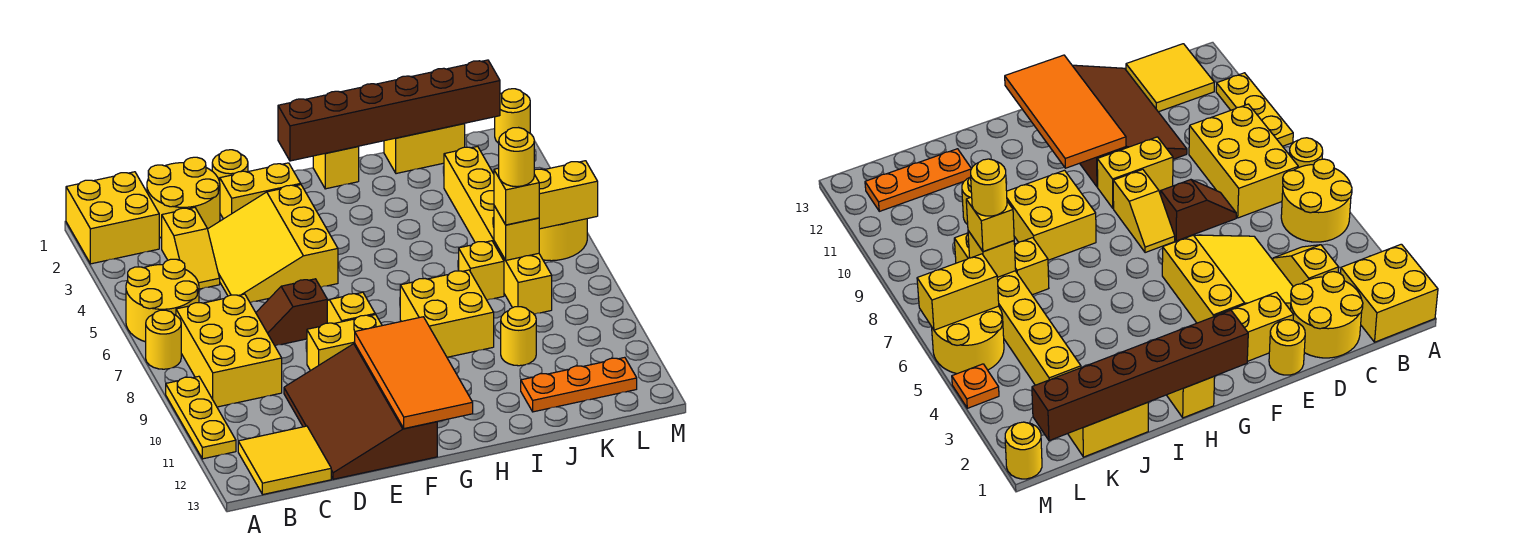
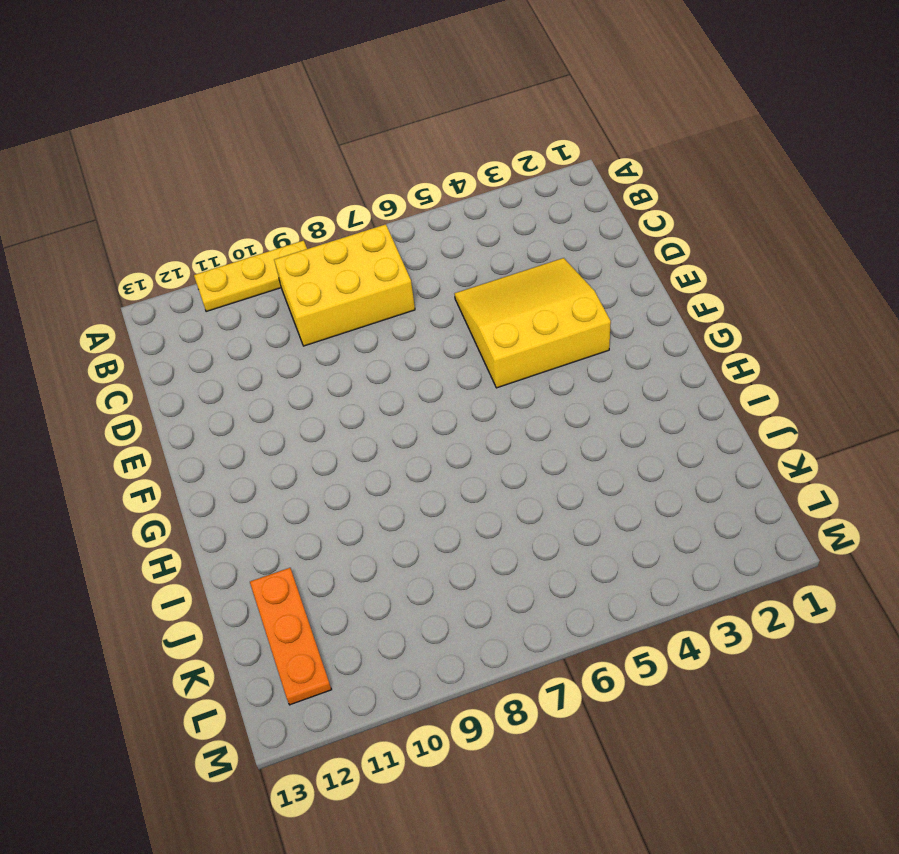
none -> yellow brick A1:B2 level 1
none -> yellow round brick A5:B6 level 1
none -> yellow round brick A7 level 1
none -> yellow tile B12:C13 level 1

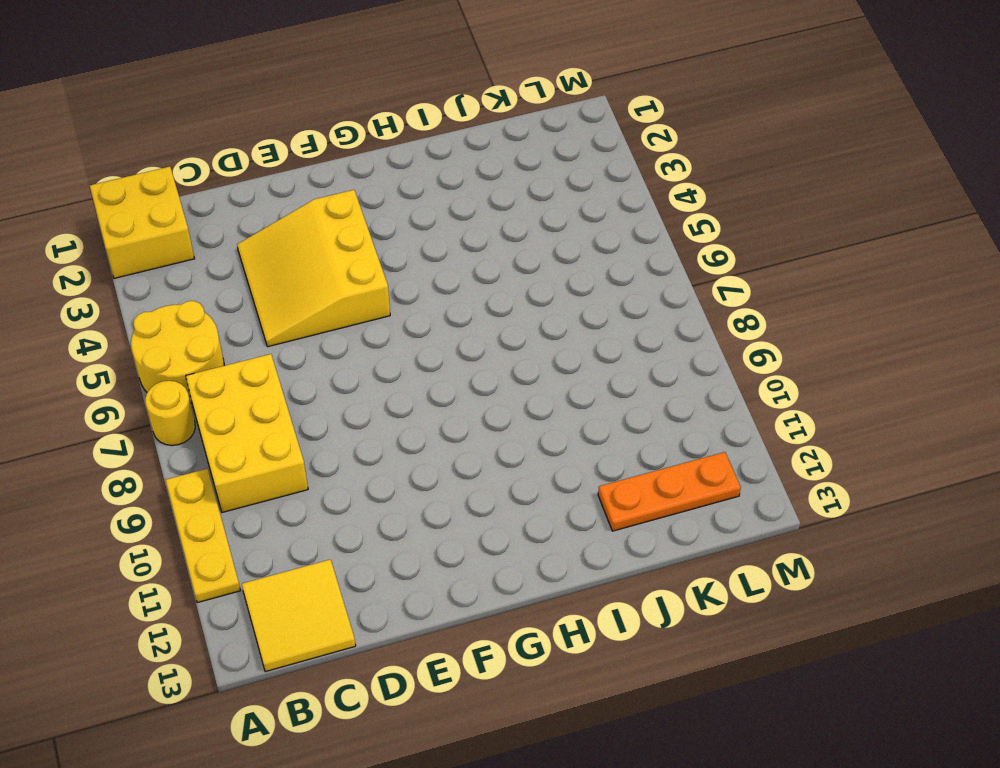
none -> yellow round brick C1:D2 level 1
none -> yellow slope C3:C4 level 1 top 3
none -> brown slope D7:E7 level 1 top E
none -> brown slope D10:F13 level 1 top F

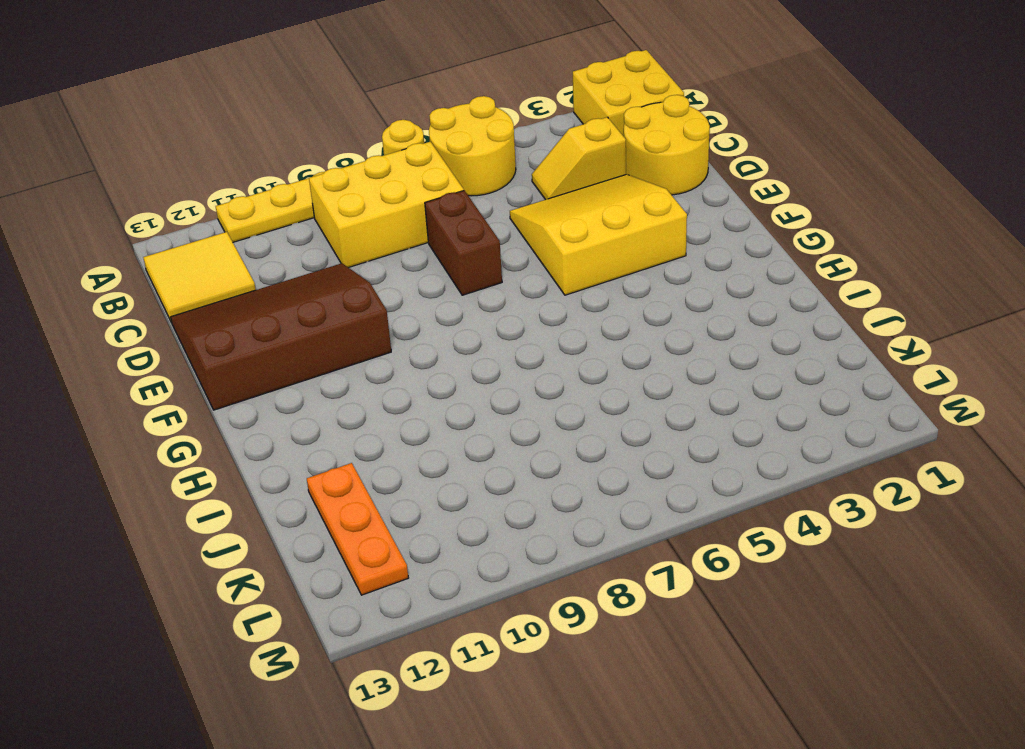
brown brick D7:E7 level 1 -> brown slope D7:E7 level 1 top E
none -> yellow round brick E1 level 1
none -> yellow brick E2:F2 level 1
none -> yellow brick E9:F9 level 1
none -> yellow slope F7:F8 level 1 top 8

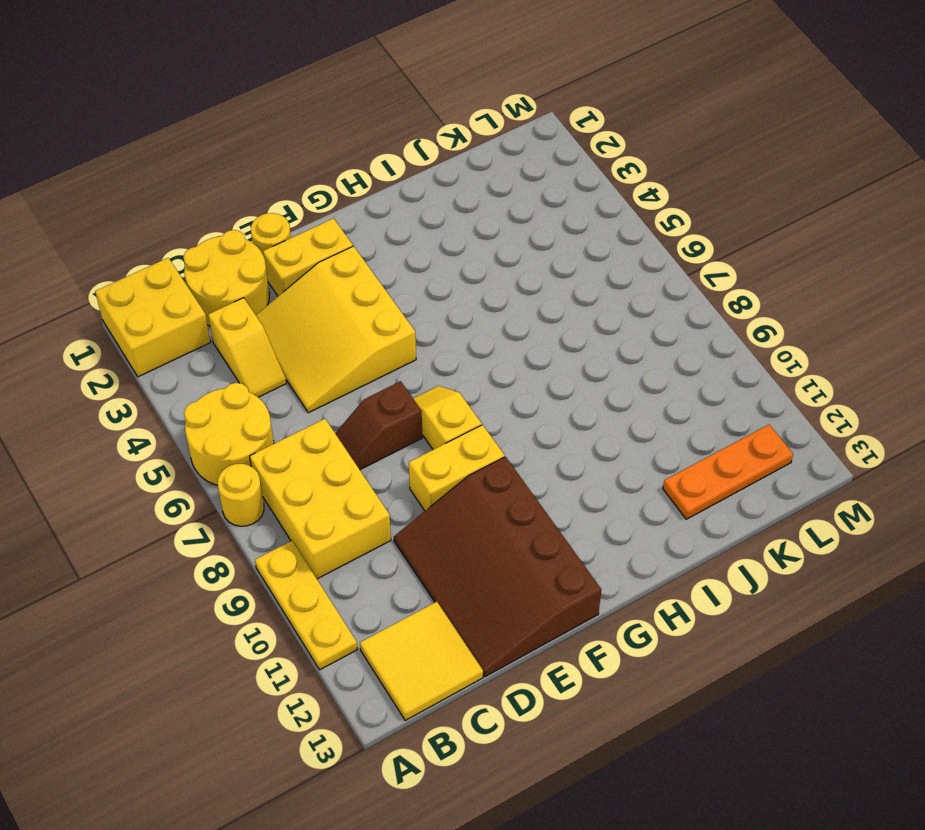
none -> yellow brick H1 level 1
none -> yellow brick H8:I9 level 1
none -> yellow brick J1:K1 level 1
none -> yellow brick J7 level 1

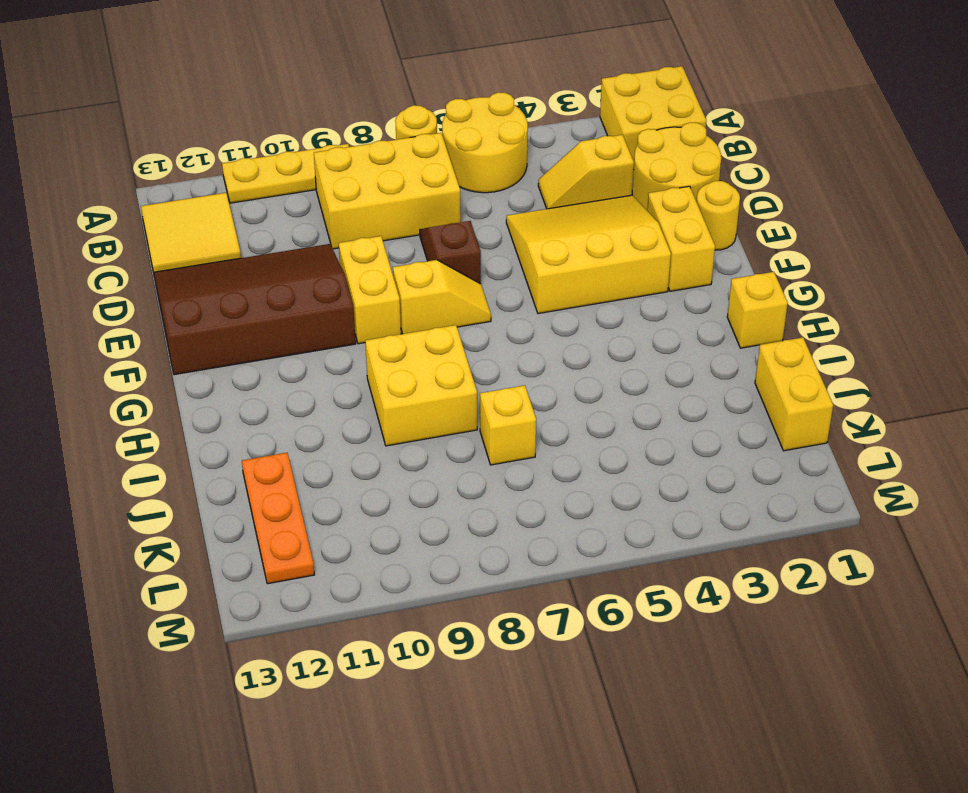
none -> yellow round brick J10 level 1
none -> yellow brick K3:K8 level 1
none -> yellow round brick L5:M6 level 1
none -> yellow round brick M1 level 1

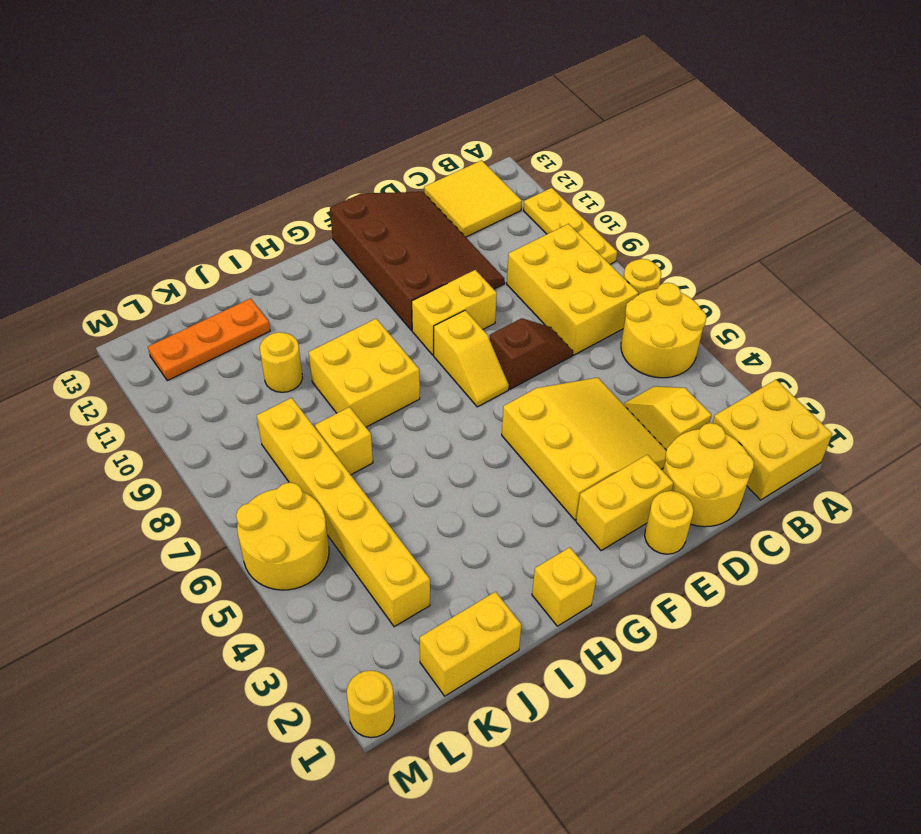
none -> orange plate M4 level 1
none -> orange tile F10:G13 level 2
none -> brown brick G1:L1 level 2
none -> yellow brick K7 level 2

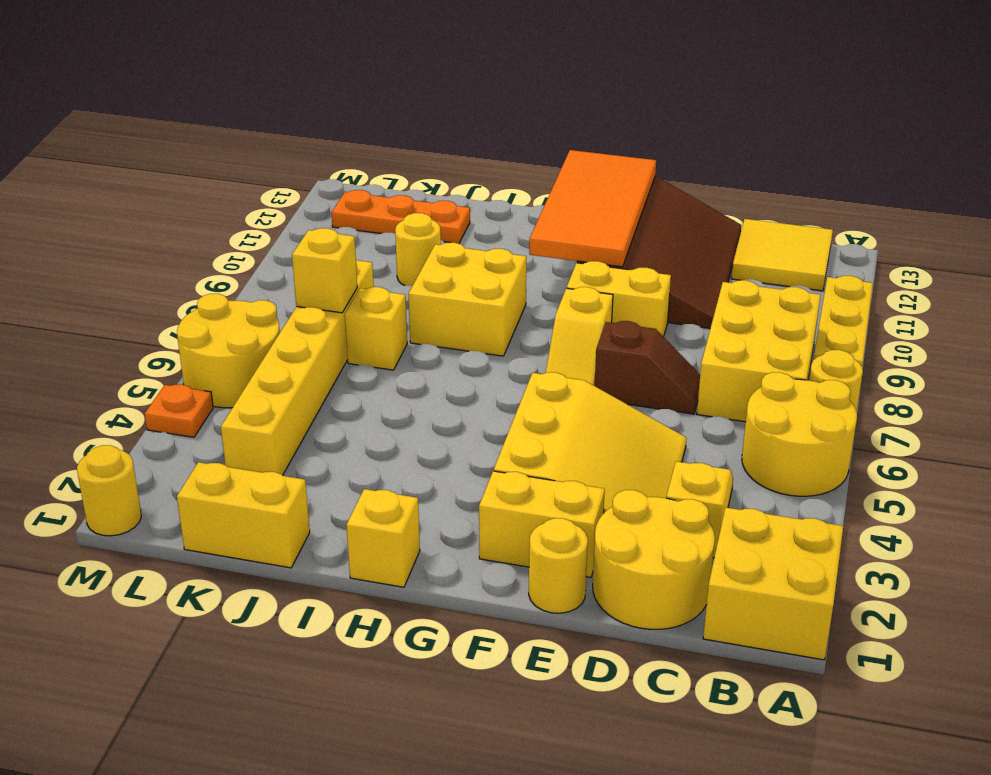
none -> brown brick G1:L1 level 2
none -> yellow brick L6:M6 level 2
none -> yellow brick K7 level 3
none -> yellow round brick K7 level 4

